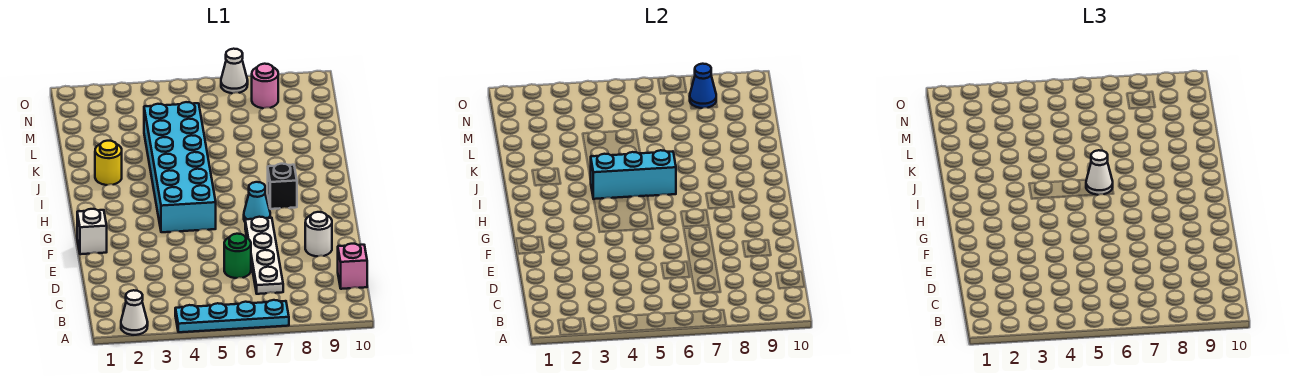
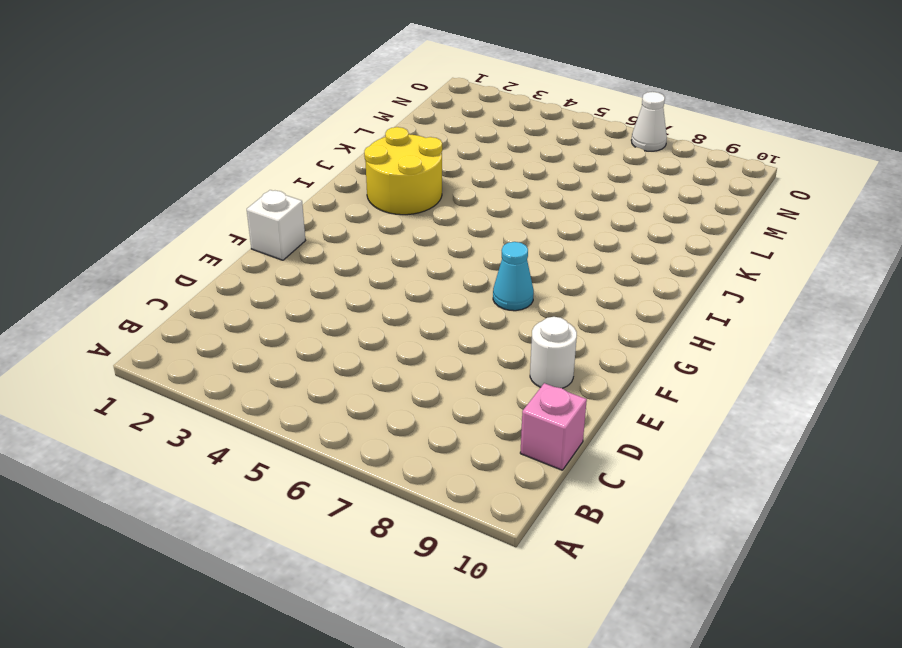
yellow round brick I2:J3 level 1 -> yellow round brick J2 level 1
none -> white cone A2 level 1
none -> cyan plate A4:A7 level 1
none -> white plate C7:F7 level 1

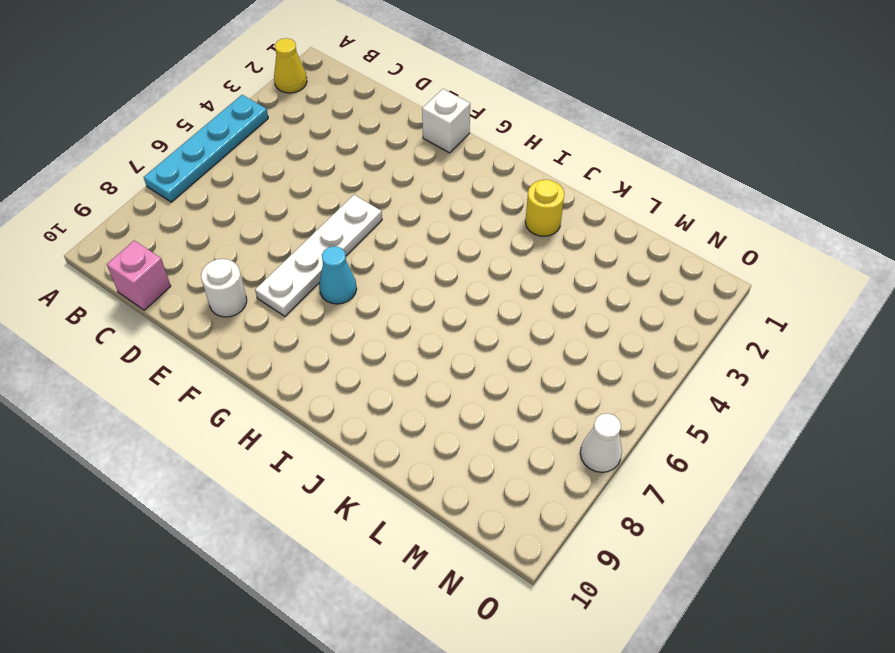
yellow cone A2 level 1 -> white cone A2 level 1
white plate F5:F8 level 1 -> white plate C7:F7 level 1
none -> green round brick D6 level 1
none -> cyan brick G4:L5 level 1
none -> black brick H8 level 1

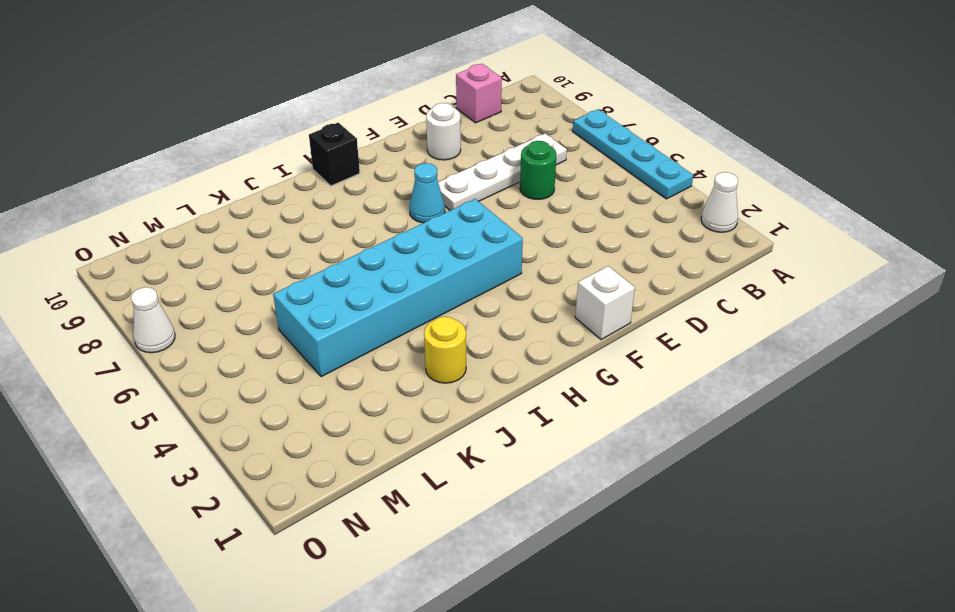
black brick H10 level 1 -> black brick H8 level 1
none -> pink round brick N8 level 1
none -> cyan brick I4:I6 level 2
none -> blue cone N8 level 2

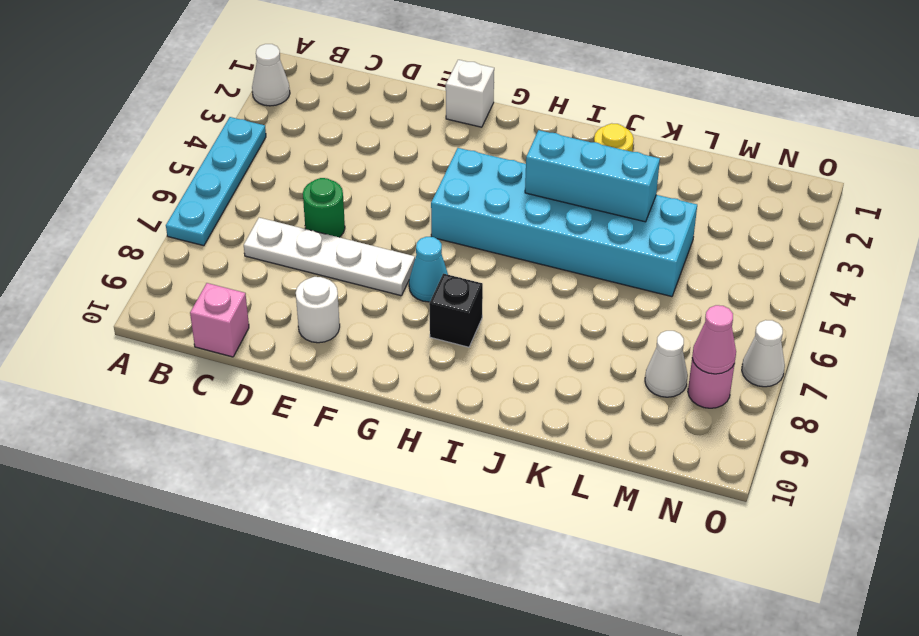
cyan brick I4:K4 level 2 -> cyan brick I4:I6 level 2
white cone M8 level 1 -> white cone I6 level 3
pink cone N8 level 2 -> blue cone N8 level 2

